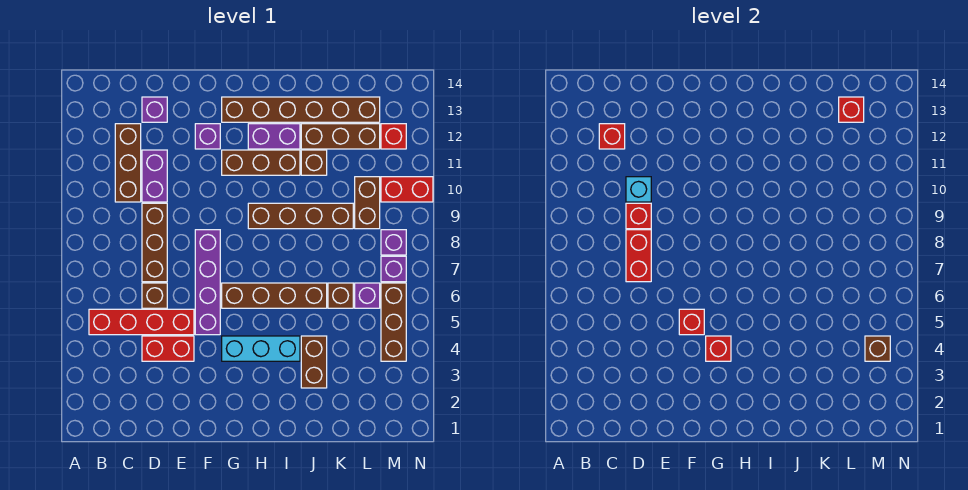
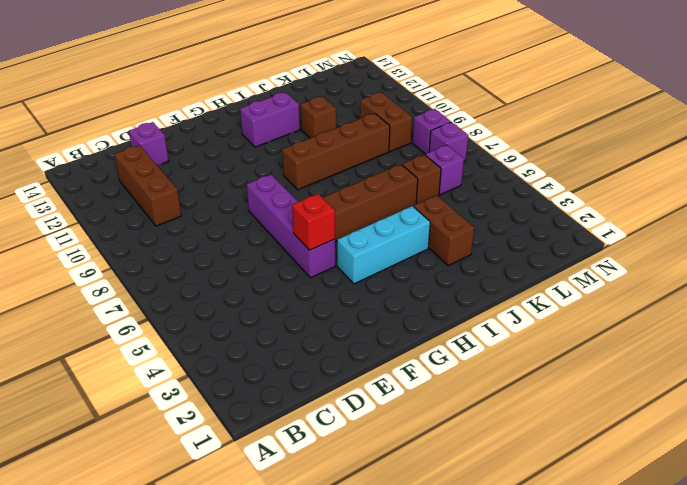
none -> red brick B5:E5 level 1
none -> red brick D4:E4 level 1
none -> brown brick D6 level 1
none -> brown brick D7:D9 level 1

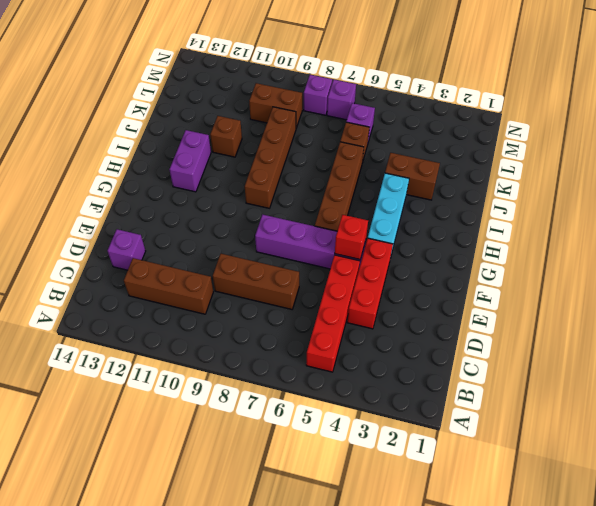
red brick D4:F4 level 1 -> red brick D4:E4 level 1
none -> brown brick D6 level 1
none -> purple brick D10:D11 level 1
none -> purple brick F12 level 1
none -> brown brick G11:I11 level 1

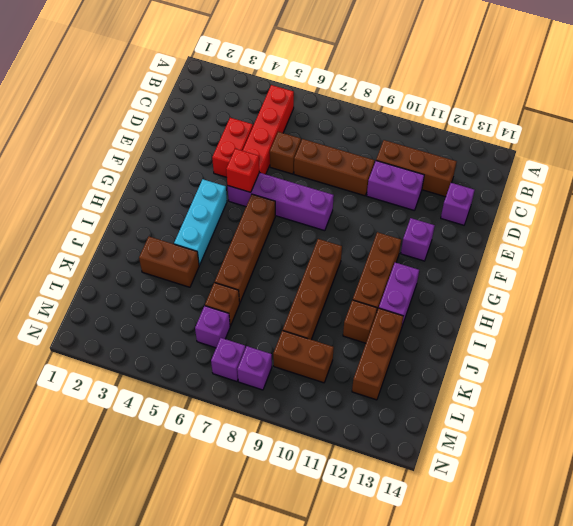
none -> brown brick G13:L13 level 1
none -> brown brick M4:M6 level 1
none -> red brick M10:N10 level 1
none -> red brick M12 level 1

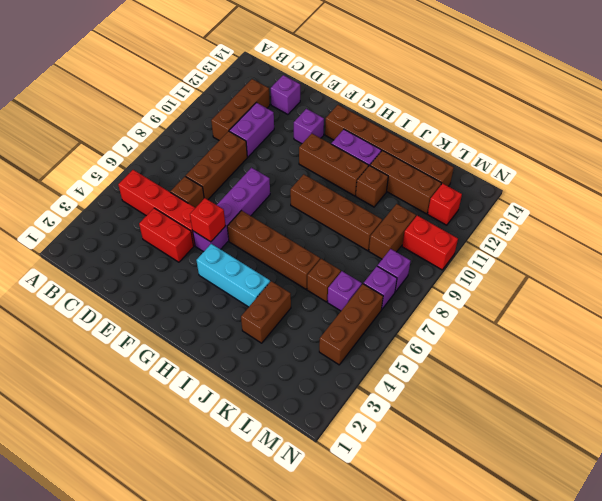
none -> red brick C12 level 2
none -> red brick D7:D8 level 2
none -> red brick D9 level 2
none -> cyan brick D10 level 2

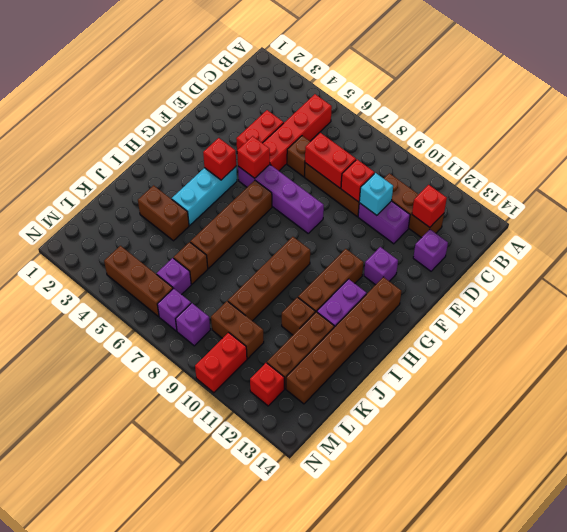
none -> red brick L13 level 2
none -> brown brick M4 level 2

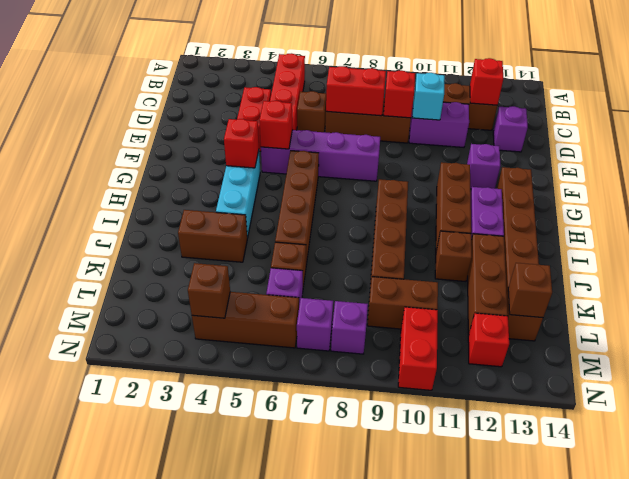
brown brick L13 level 2 -> red brick L13 level 2

